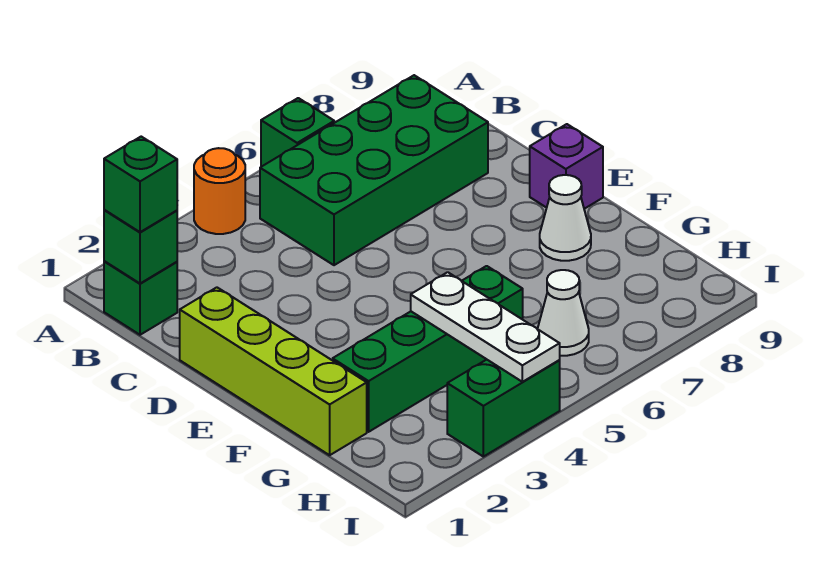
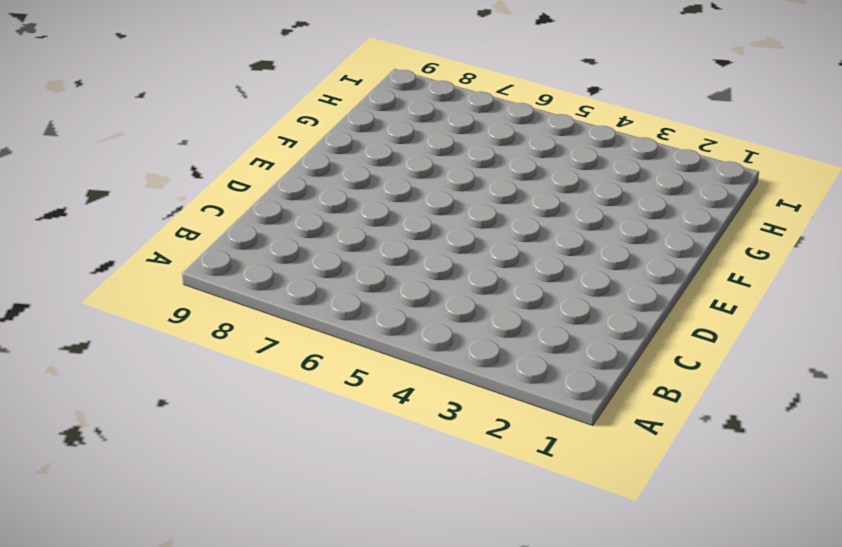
none -> orange round brick A4 level 1
none -> green brick A6 level 1
none -> green brick B1 level 1

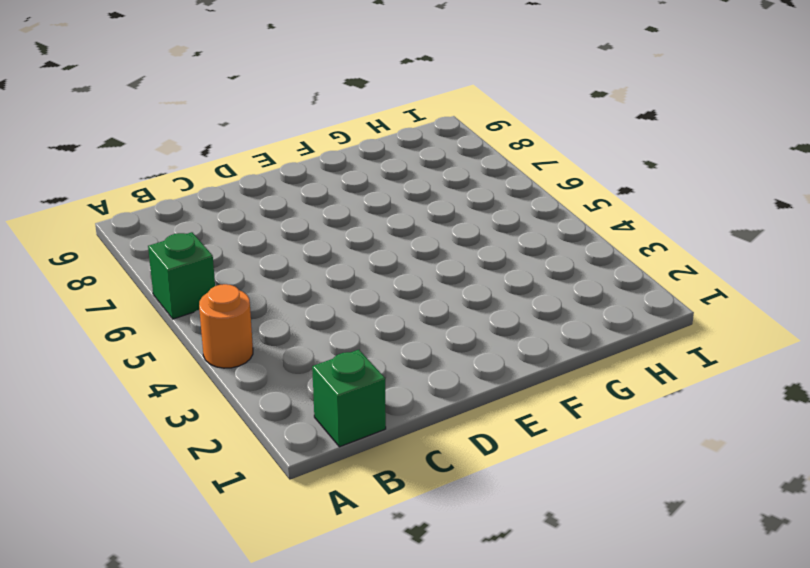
none -> green brick B5:C8 level 1
none -> lime brick D1:G1 level 1
none -> purple brick E9 level 1

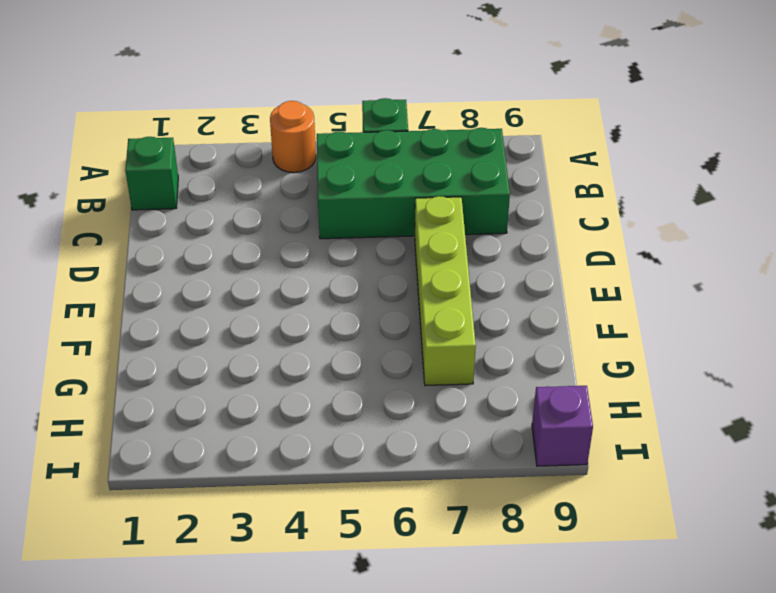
lime brick D7:G7 level 1 -> lime brick D1:G1 level 1
purple brick I9 level 1 -> purple brick E9 level 1
none -> white cone F8 level 1
none -> green brick G2:G5 level 1
none -> white cone H6 level 1

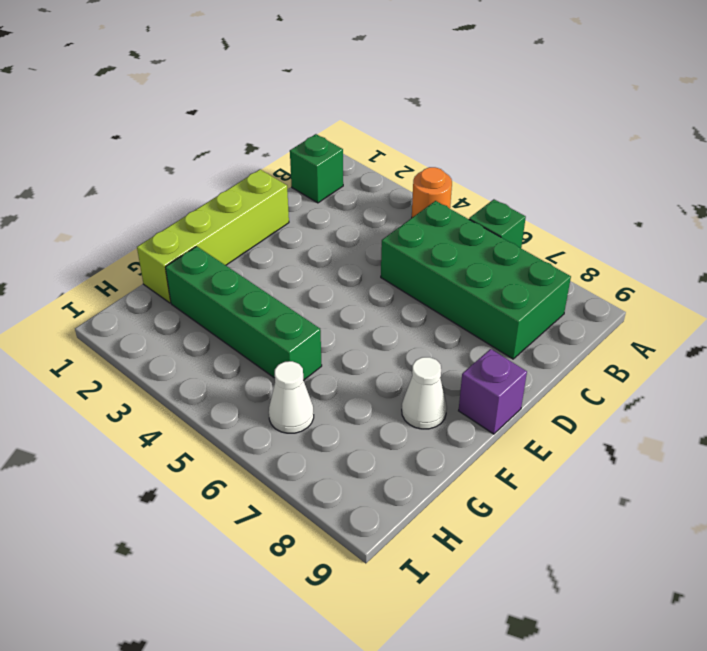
none -> green brick I3:I4 level 1
none -> green brick B1 level 2
none -> white plate G4:I4 level 2

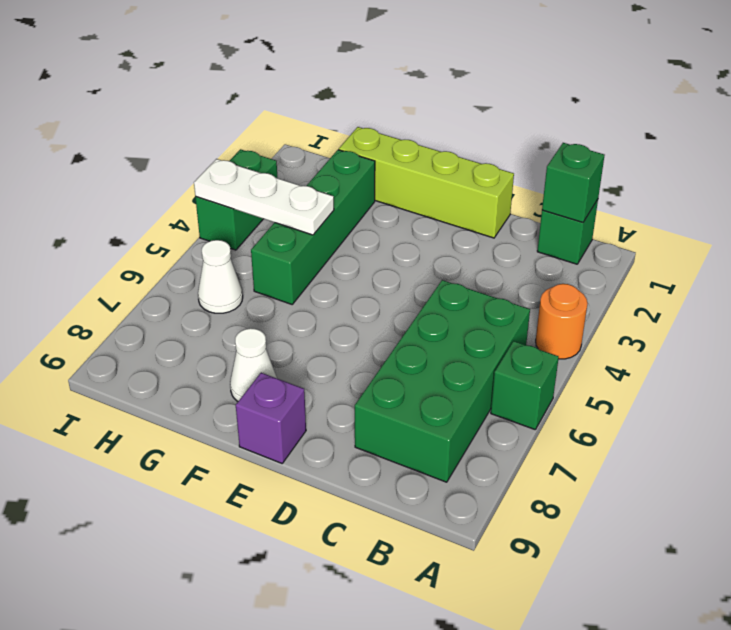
none -> green brick B1 level 3

